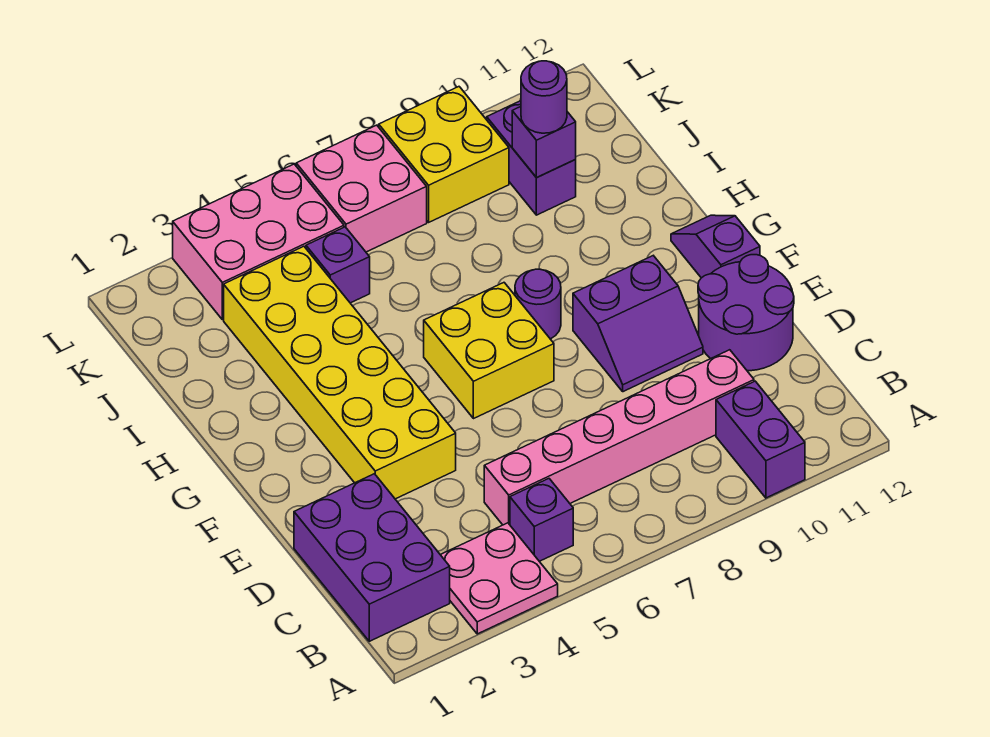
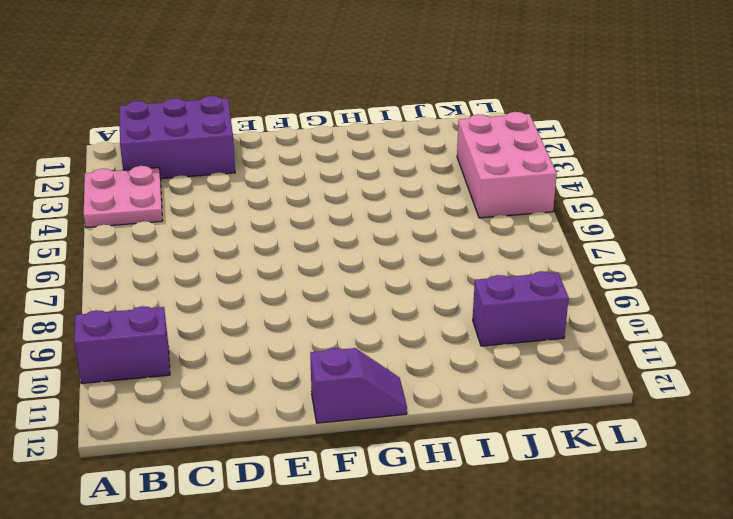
none -> purple brick B5 level 1
none -> pink brick C5:C10 level 1
none -> purple round brick D11:E12 level 1

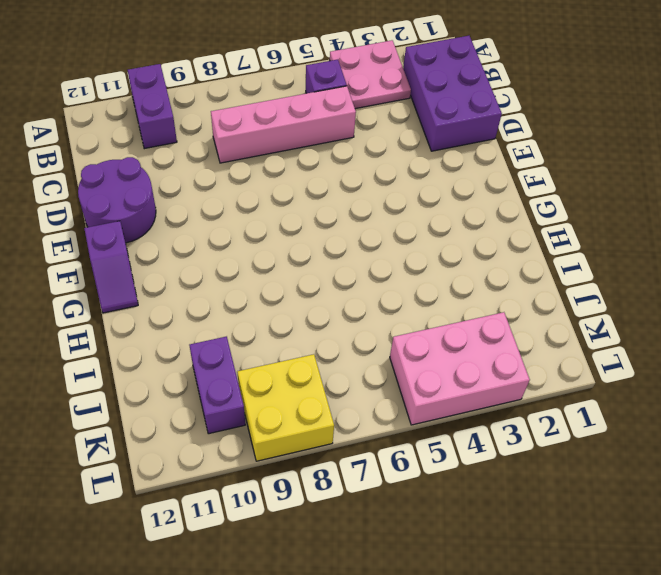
pink brick C5:C8 level 1 -> pink brick C5:C10 level 1
none -> yellow brick E3:J4 level 1
none -> purple slope E9:F10 level 1 top F
none -> yellow brick F6:G7 level 1

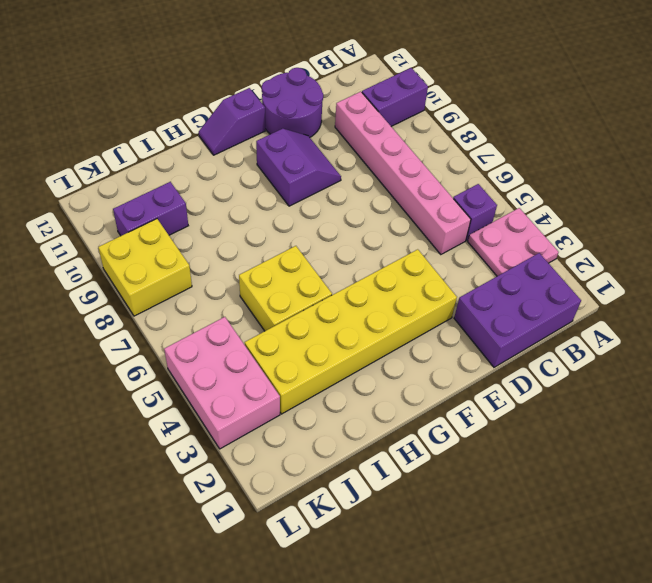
yellow brick H5:I6 level 1 -> yellow brick F6:G7 level 1
none -> purple round brick G8 level 1
none -> purple brick J5 level 1
none -> pink brick K6:L7 level 1

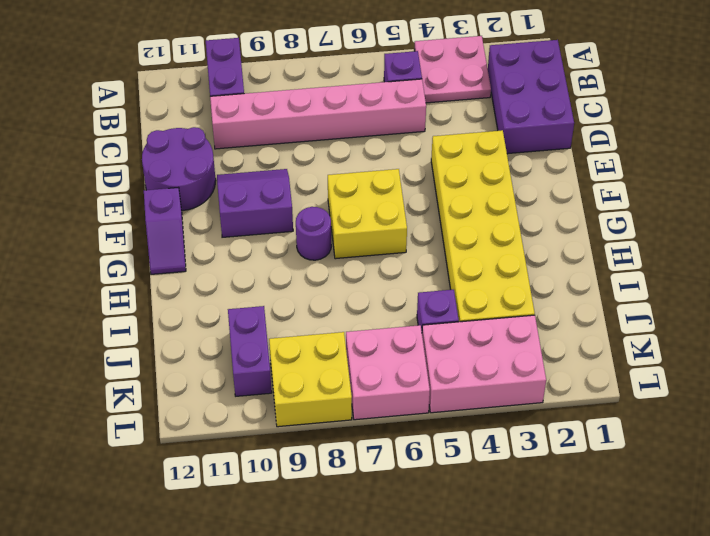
none -> purple brick J10 level 2
none -> purple round brick J10 level 3

